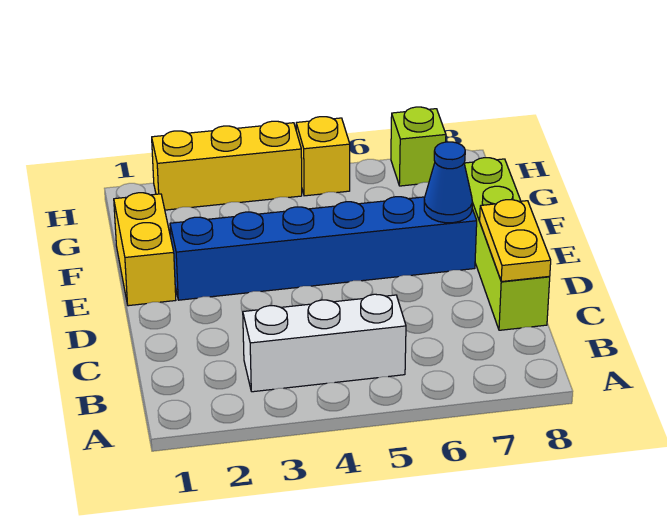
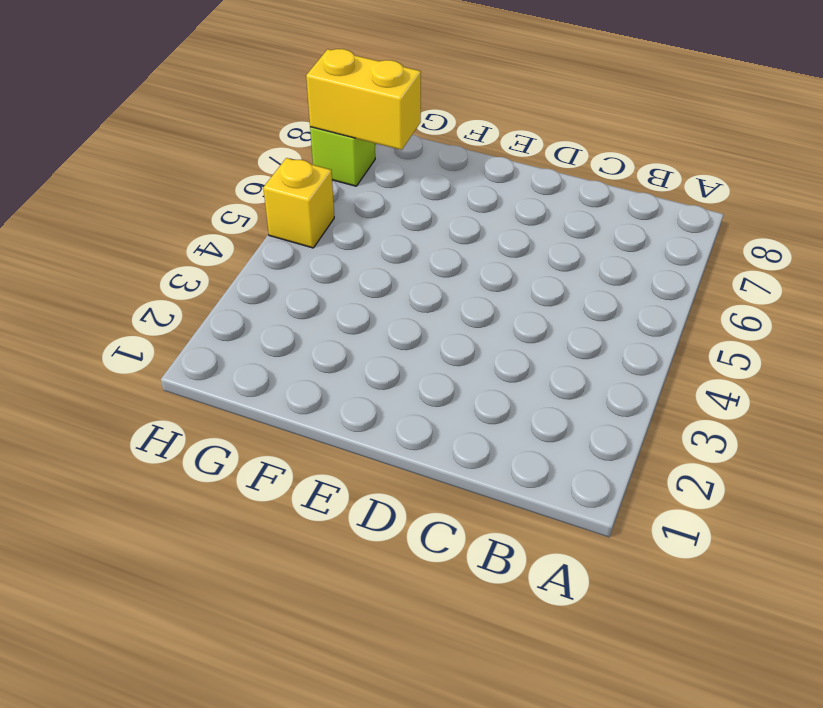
yellow brick G7:H7 level 2 -> yellow brick E1:F1 level 1
none -> white brick B3:B5 level 1
none -> lime brick C8:F8 level 1

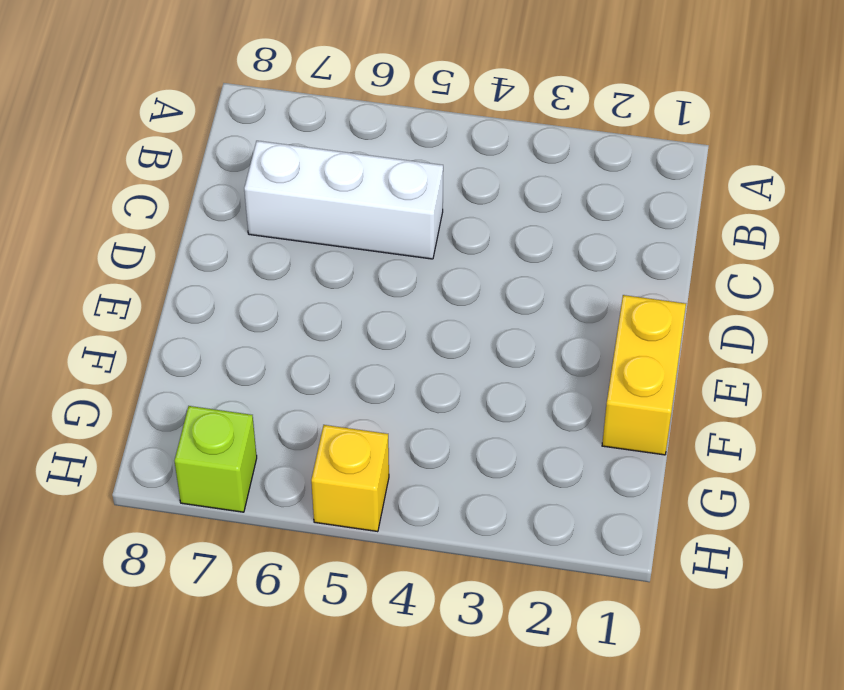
white brick C5:C7 level 1 -> white brick B3:B5 level 1
none -> lime brick C8:F8 level 1
none -> blue brick E2:E7 level 1

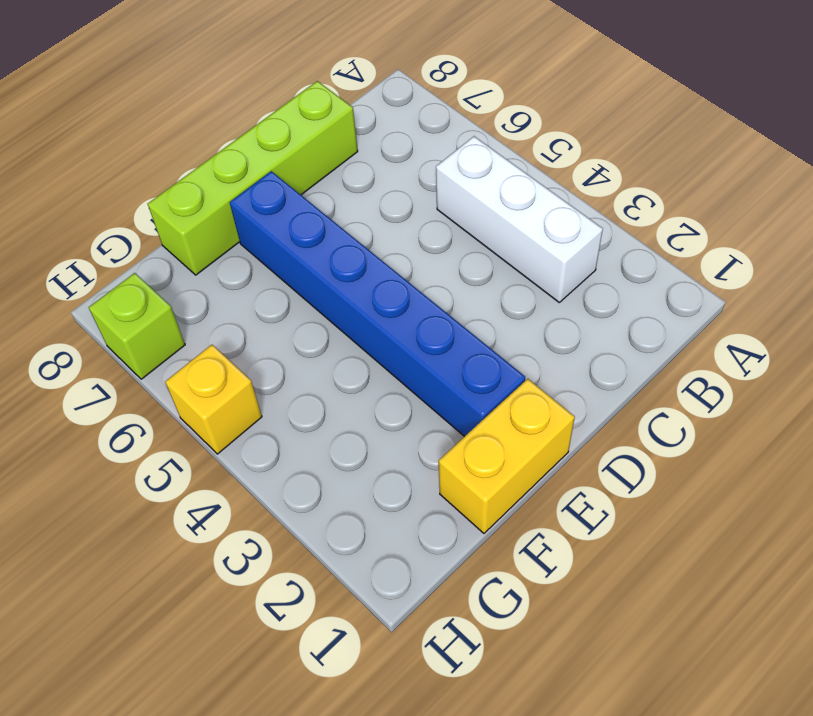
none -> yellow brick H2:H4 level 1
none -> yellow plate C8:D8 level 2

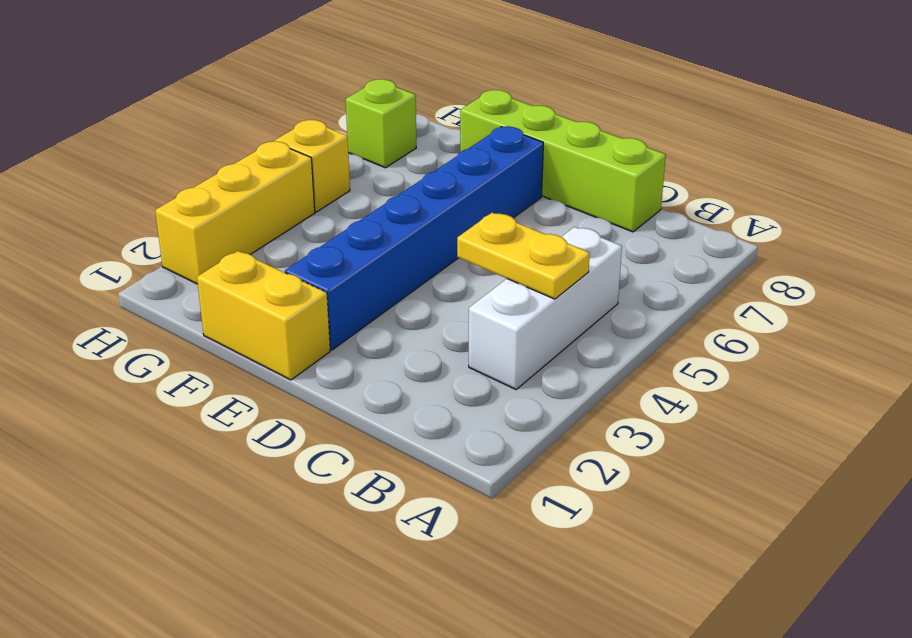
yellow plate B4:C4 level 2 -> yellow plate C8:D8 level 2
none -> blue cone E7 level 2

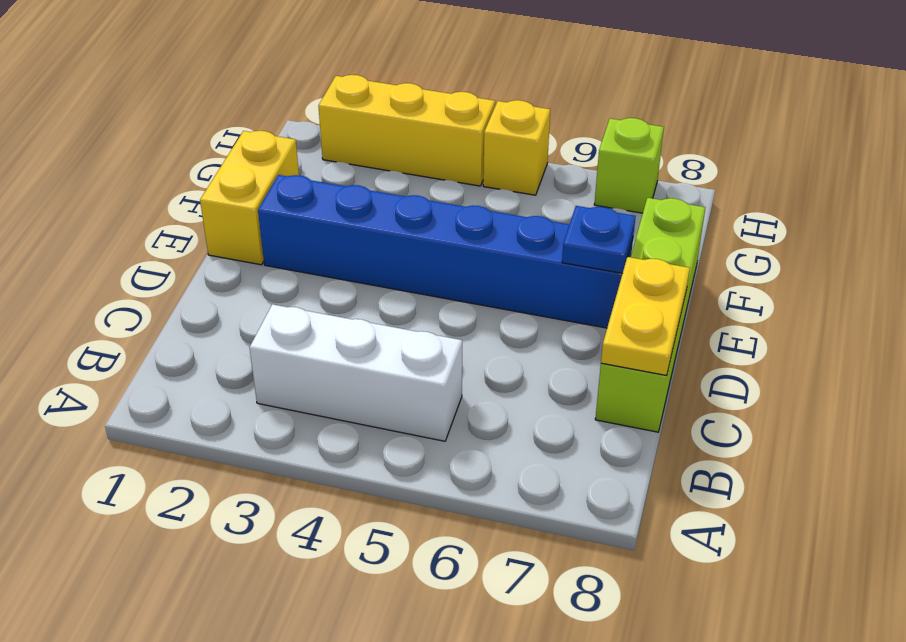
blue plate E7 level 2 -> blue cone E7 level 2

